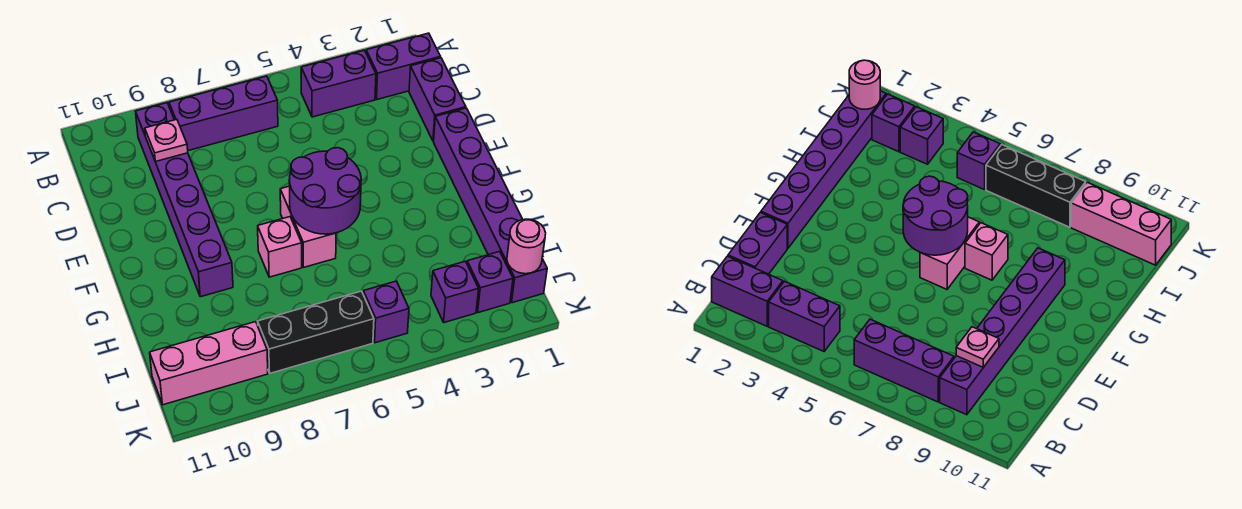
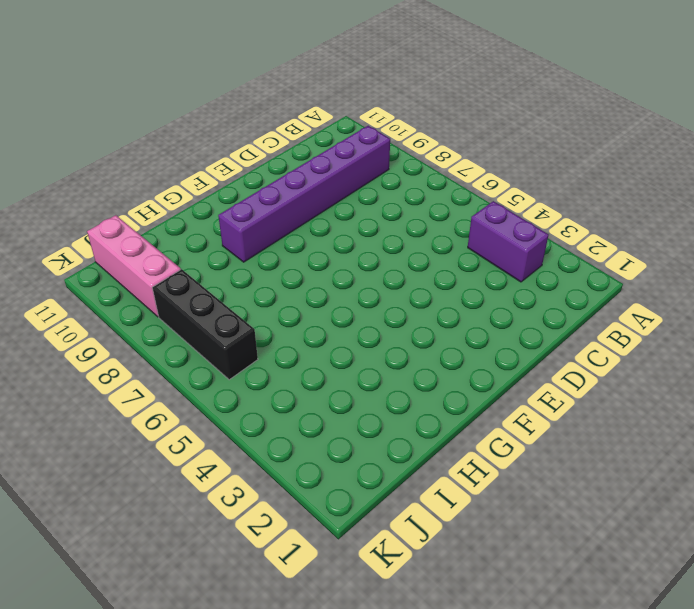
none -> purple brick B1:B2 level 1
none -> purple brick B6:B8 level 1
none -> purple brick C1:D1 level 1

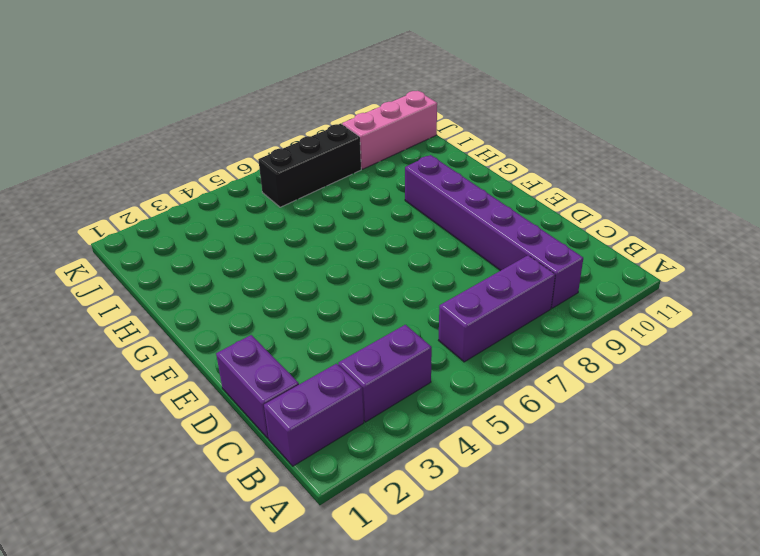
none -> purple brick E1:J1 level 1
none -> pink brick F6:G6 level 1
none -> pink brick G7 level 1

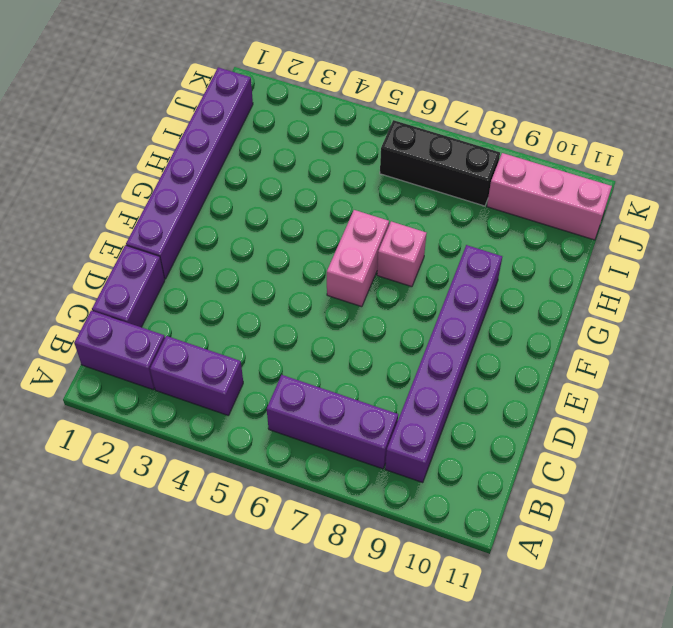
none -> purple brick J2 level 1
none -> purple brick J3 level 1
none -> purple brick J5 level 1

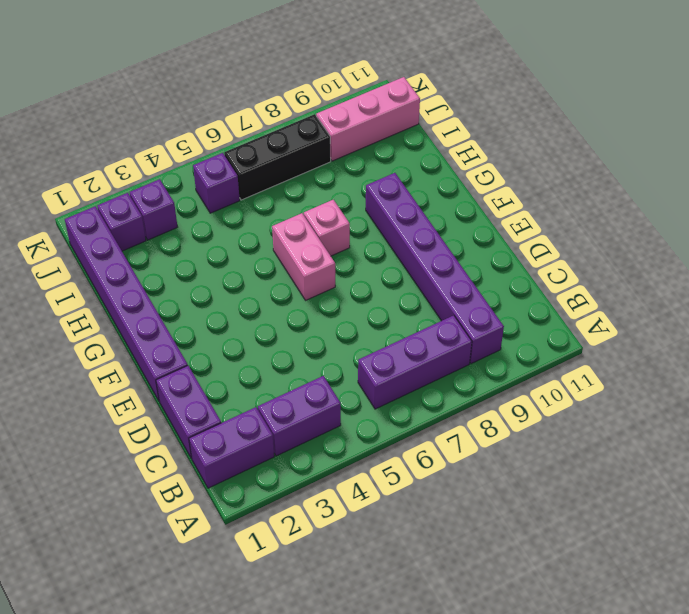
none -> pink plate C9 level 2
none -> purple round brick F5:G6 level 2
none -> pink round brick J1 level 2

